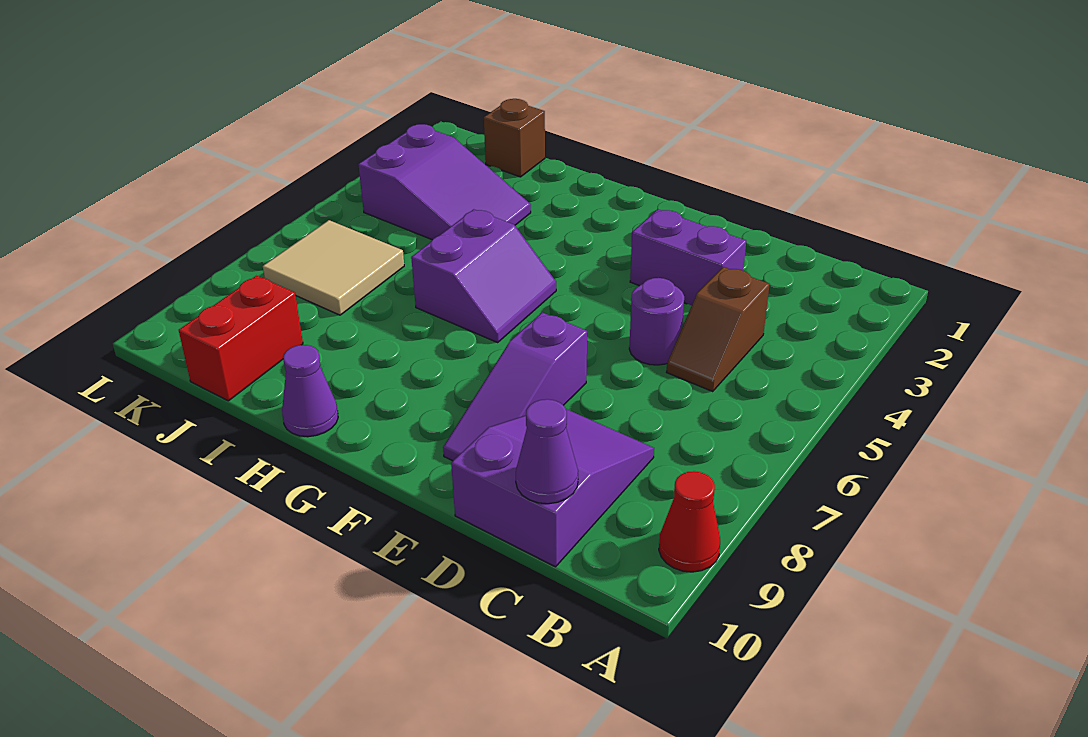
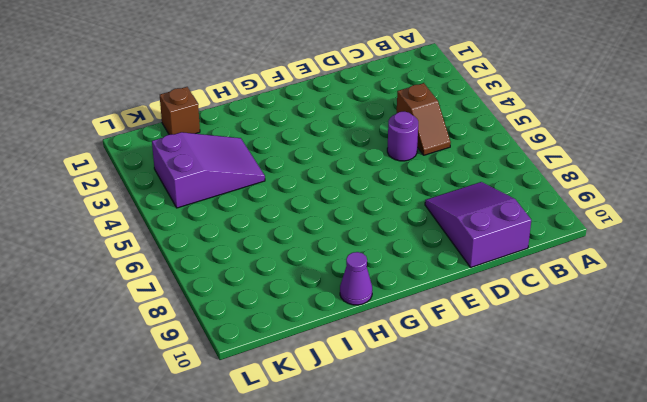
none -> red cone A9 level 1
none -> purple brick D3:E3 level 1
none -> purple slope E7:E9 level 1 top 7

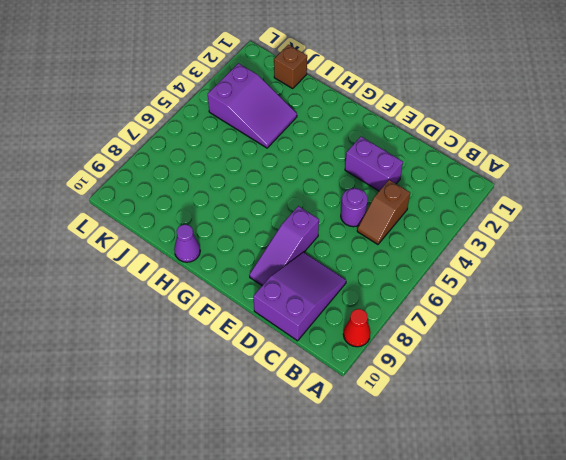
none -> purple slope G5:H6 level 1 top H
none -> tan tile J6:K7 level 1
none -> red brick J9:J10 level 1

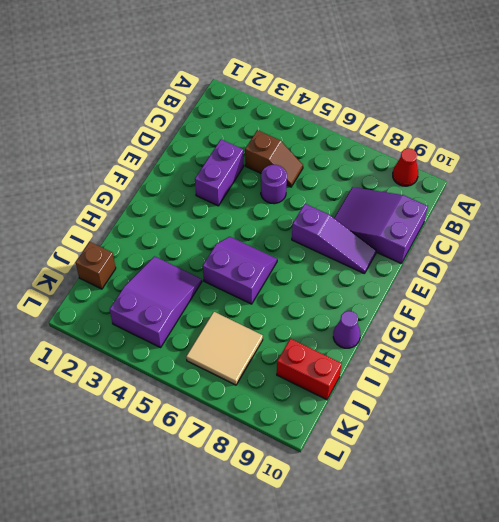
none -> purple cone C10 level 2

